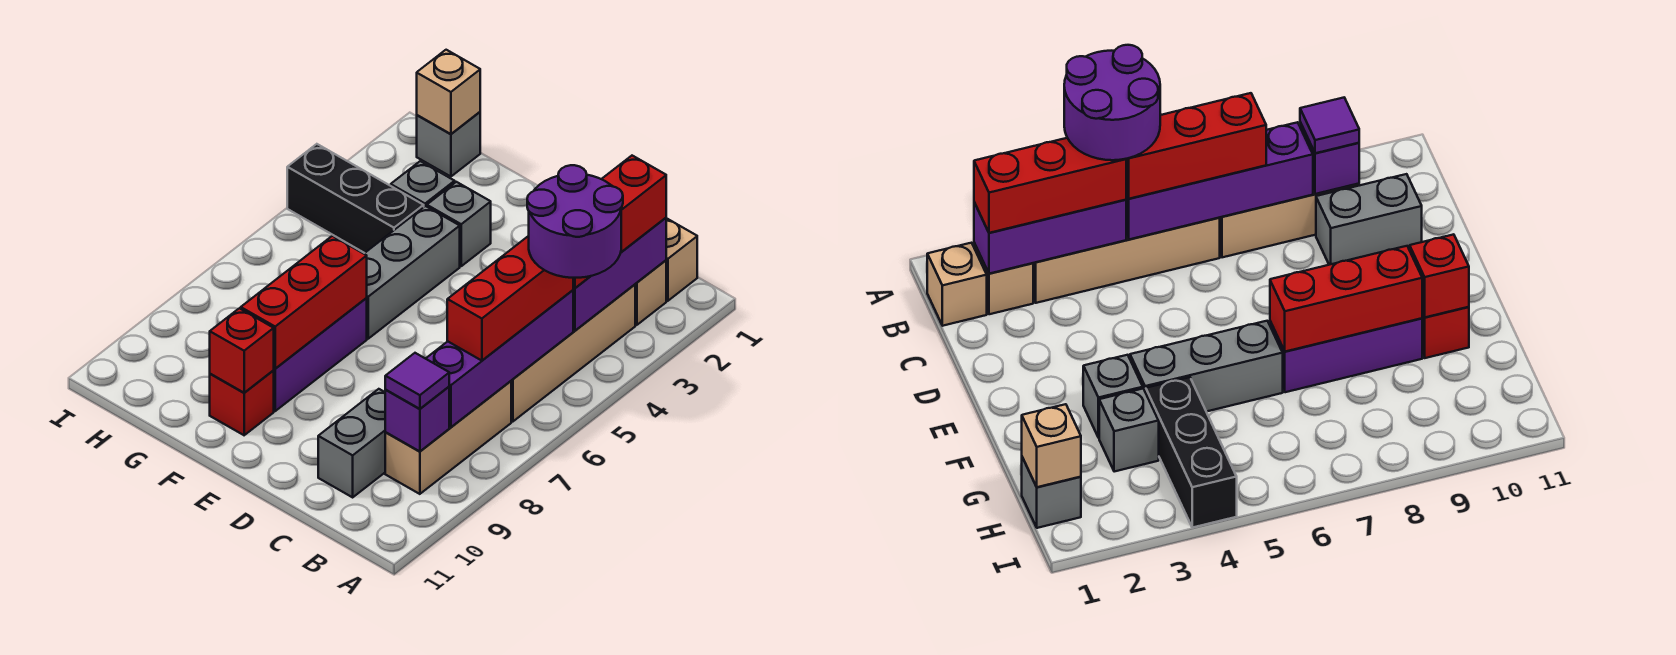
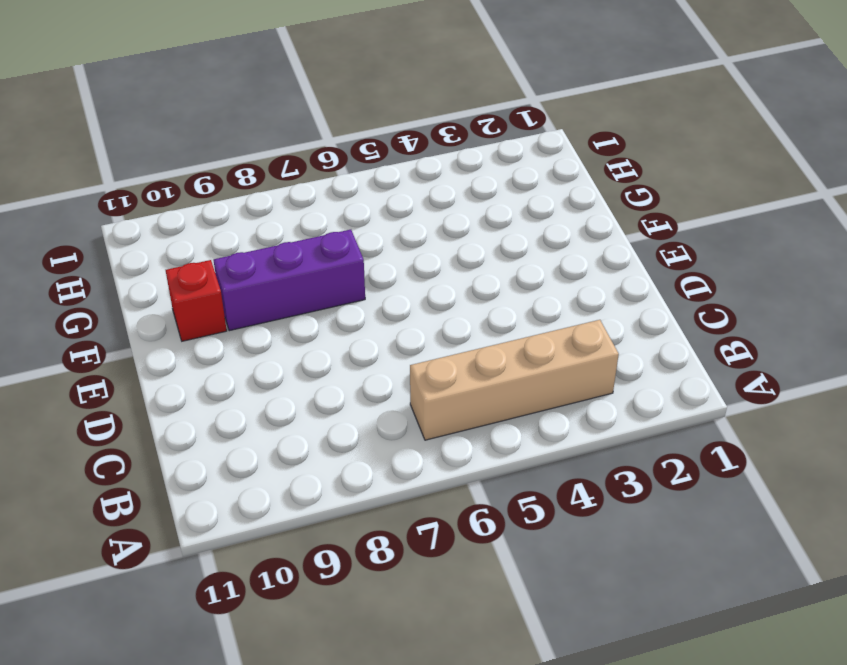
none -> tan brick B1 level 1
none -> tan brick B2 level 1
none -> tan brick B7:B9 level 1

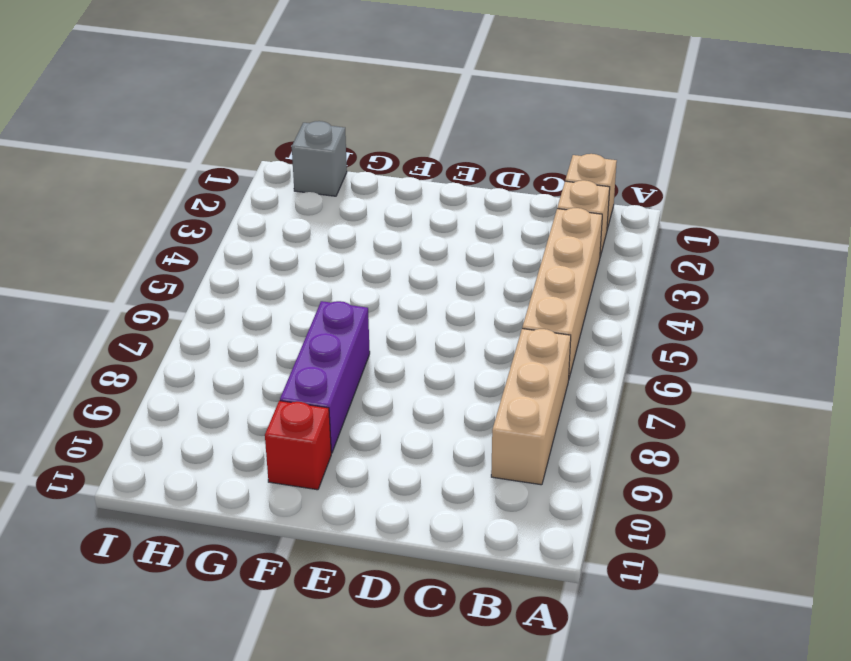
none -> grey brick C9:C10 level 1
none -> grey brick F3 level 1
none -> grey brick F4:F6 level 1

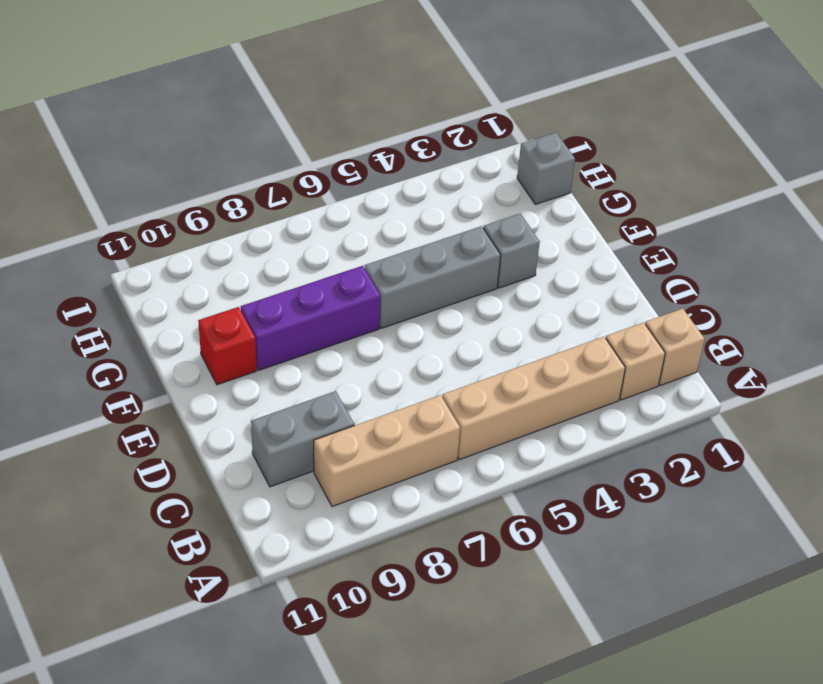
none -> grey brick G3 level 1
none -> black brick G4:I4 level 1
none -> purple brick B2:B4 level 2

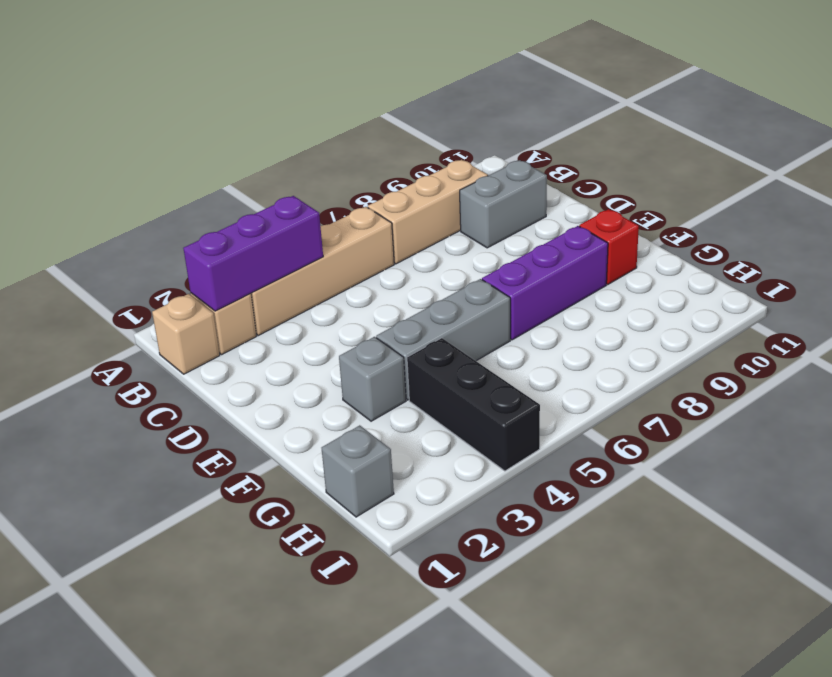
none -> grey brick G3 level 1
none -> purple brick B5:B8 level 2
none -> purple brick B9 level 2

